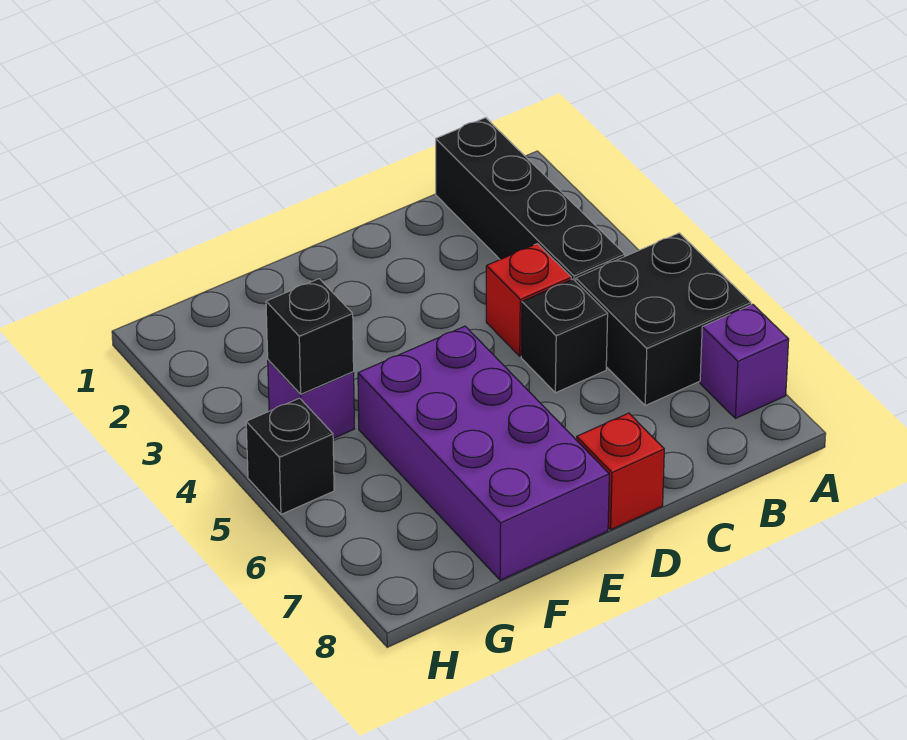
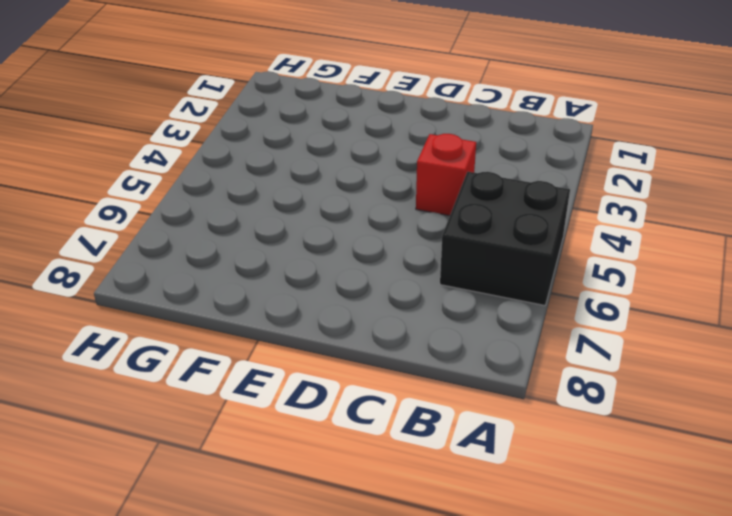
none -> purple brick A7 level 1
none -> black brick B1:B4 level 1

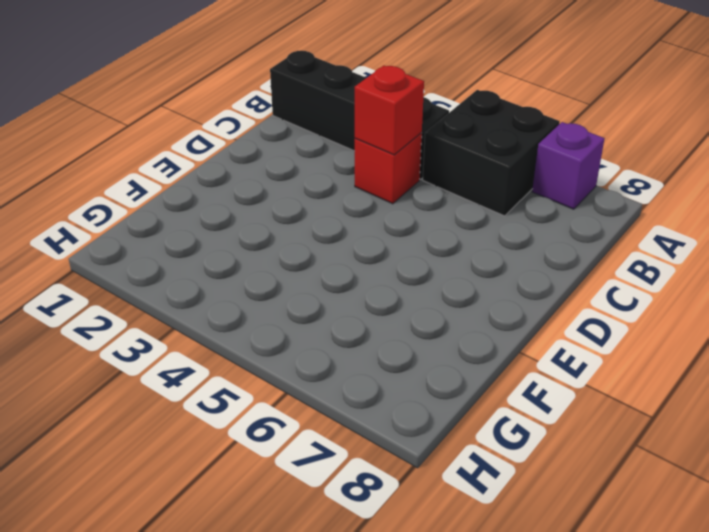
red brick C4 level 2 -> red brick D8 level 1
none -> black brick C5 level 1
none -> purple brick E5:F8 level 1

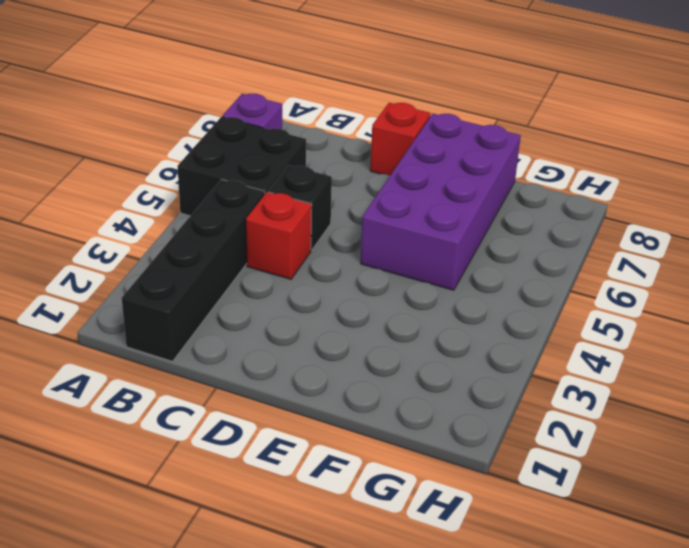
none -> purple brick G4 level 1
none -> black brick H5 level 1

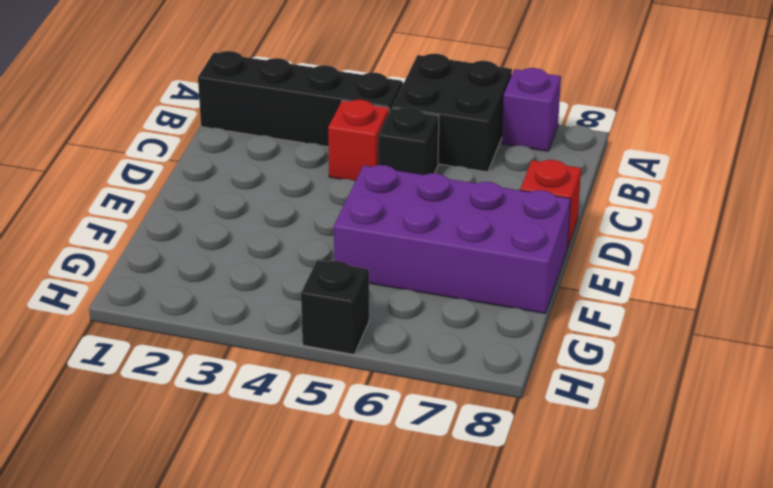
none -> purple brick G4 level 1
none -> black brick G4 level 2

